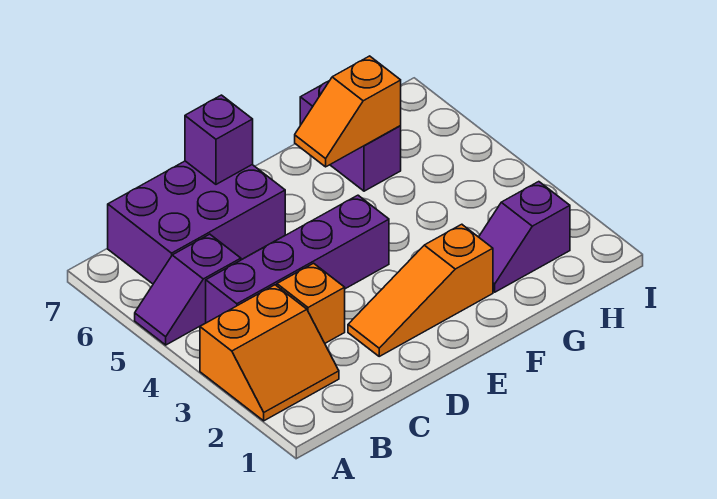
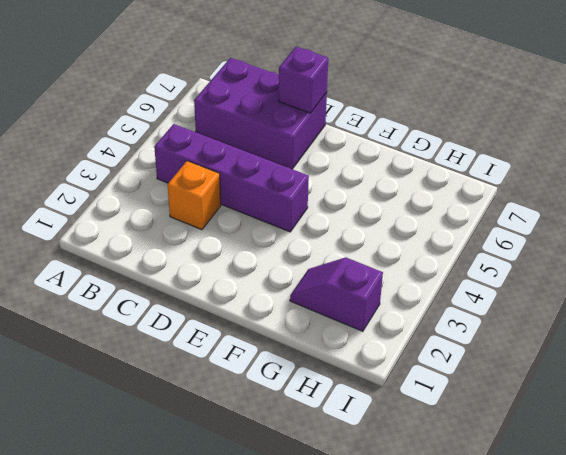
none -> orange slope A2:B3 level 1 top 3
none -> purple slope A5:B5 level 1 top B

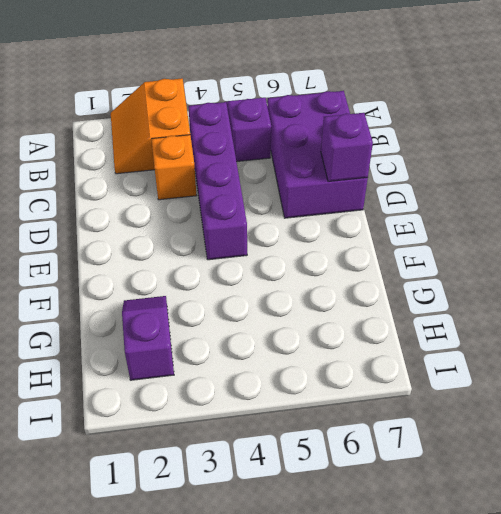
none -> orange slope D2:F2 level 1 top F
none -> purple brick G6:G7 level 1

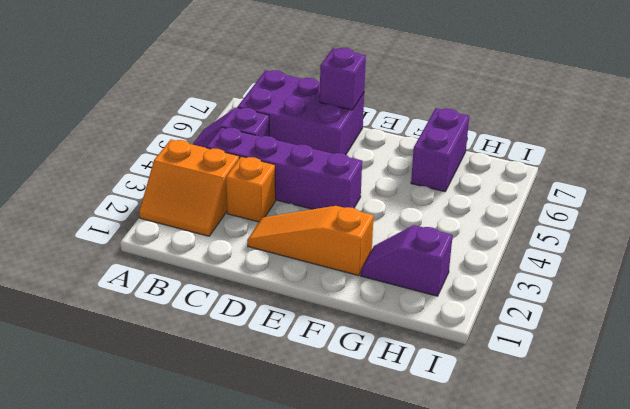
none -> orange slope F6:G6 level 2 top G

